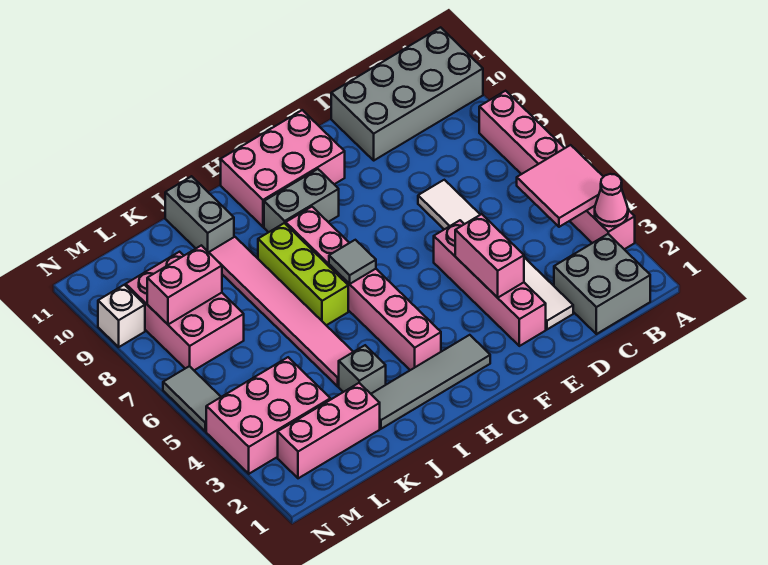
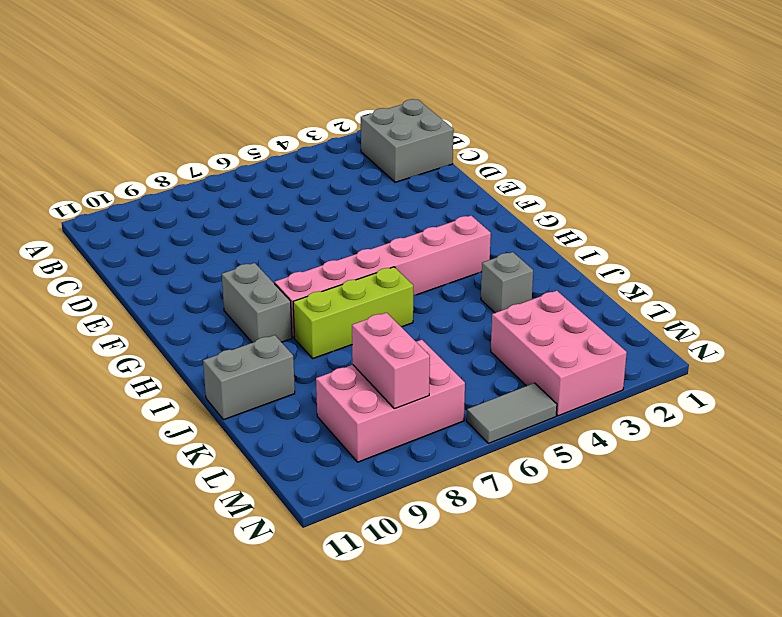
none -> pink brick A3:A8 level 1
none -> grey brick A10:D11 level 1
none -> white tile D2:D7 level 1

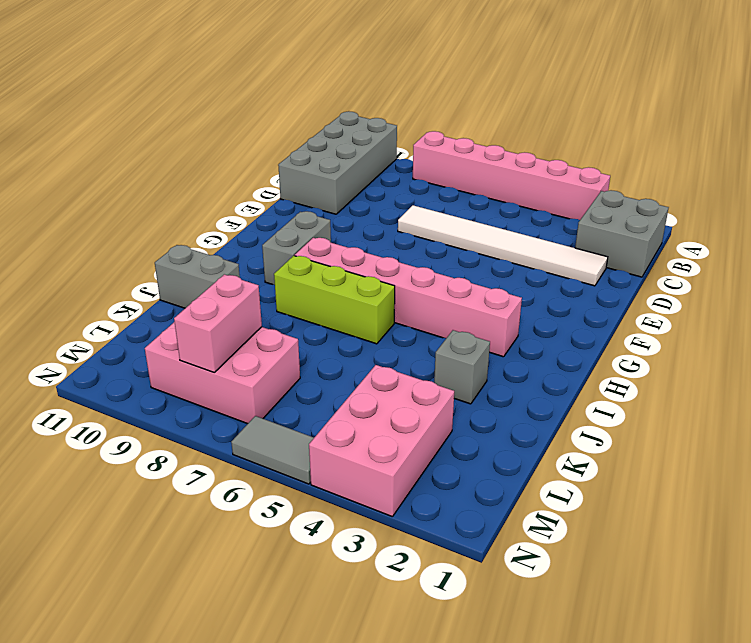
none -> pink brick E2:E5 level 1
none -> pink brick F10:H11 level 1
none -> grey tile G2:J2 level 1

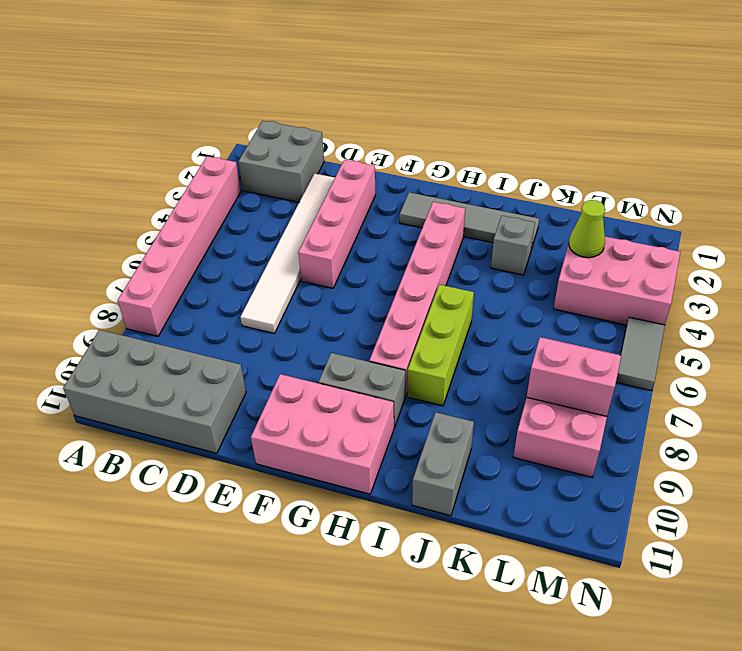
lime cone L3 level 2 -> none
none -> pink tile J4:J9 level 1
none -> pink brick K2:M2 level 1
none -> white brick N9 level 1

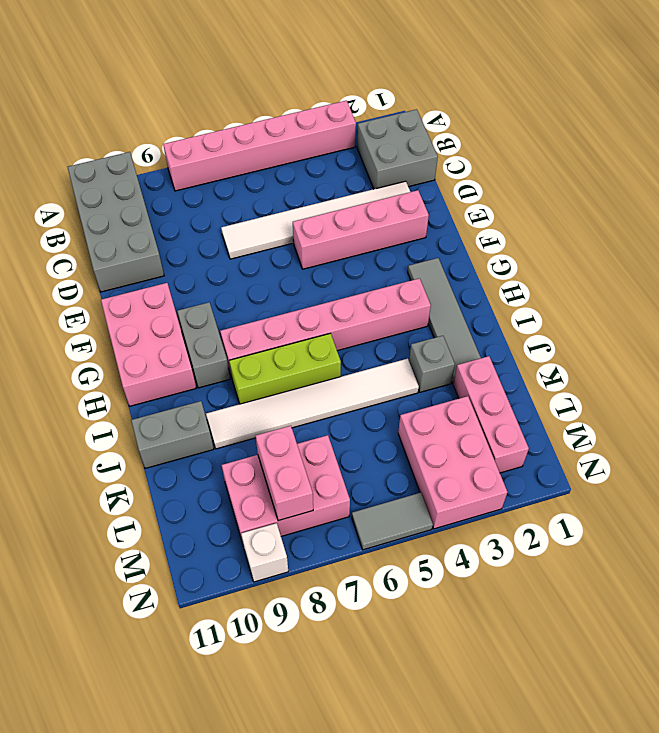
white tile J4:J9 level 1 -> pink tile J4:J9 level 1
none -> pink cone A3 level 2
none -> pink tile A4:B5 level 2
none -> pink brick E3:E4 level 2

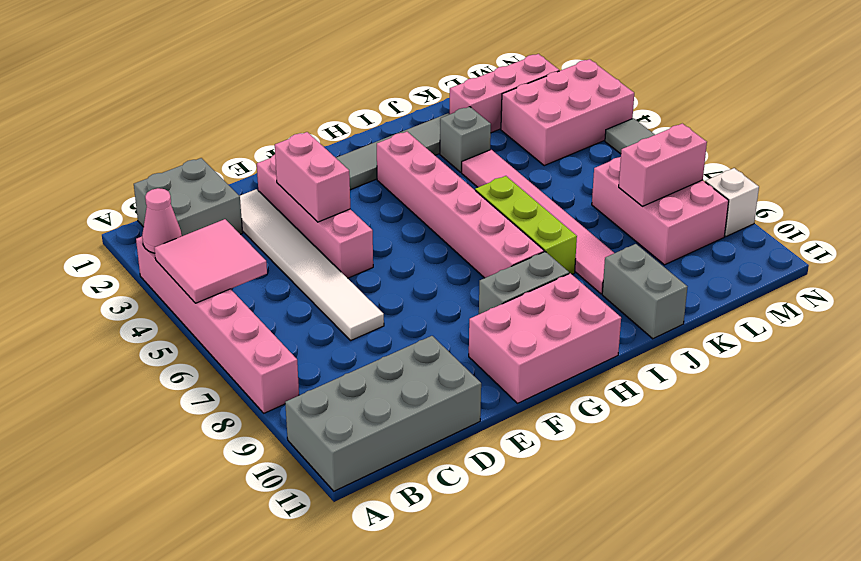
none -> grey tile H6 level 2

